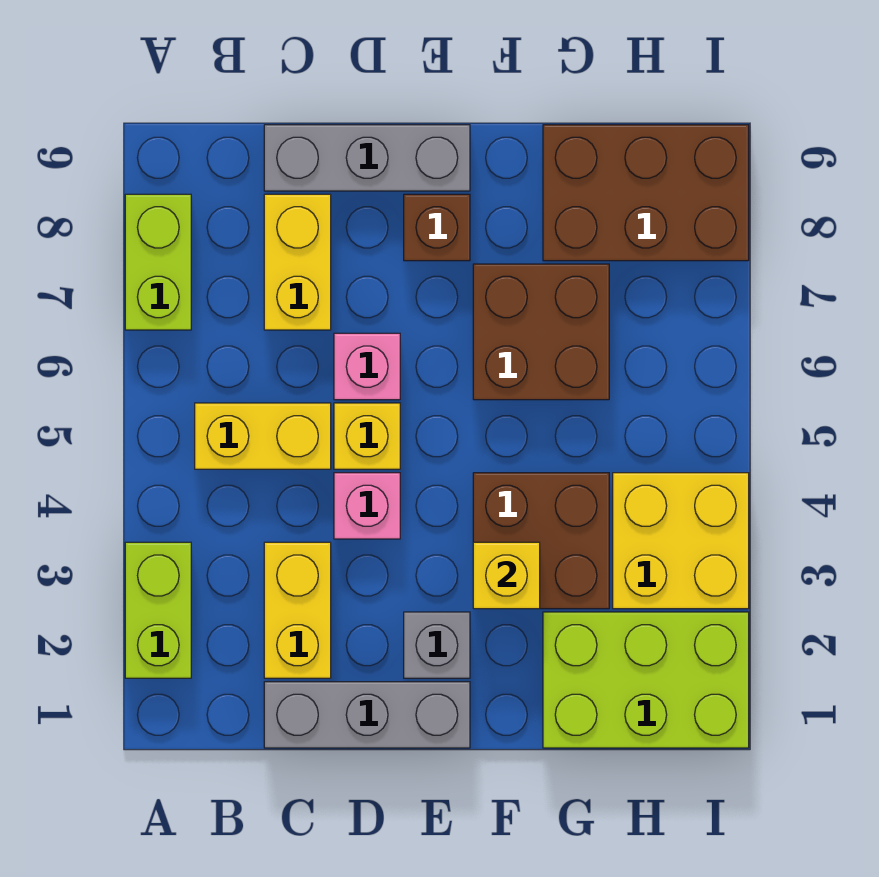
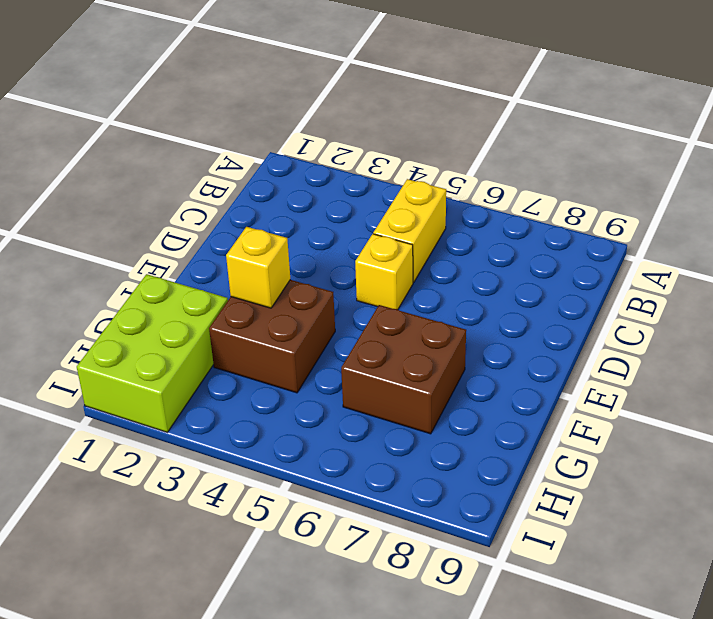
none -> lime brick A2:A3 level 1
none -> lime brick A7:A8 level 1
none -> grey brick C1:E1 level 1

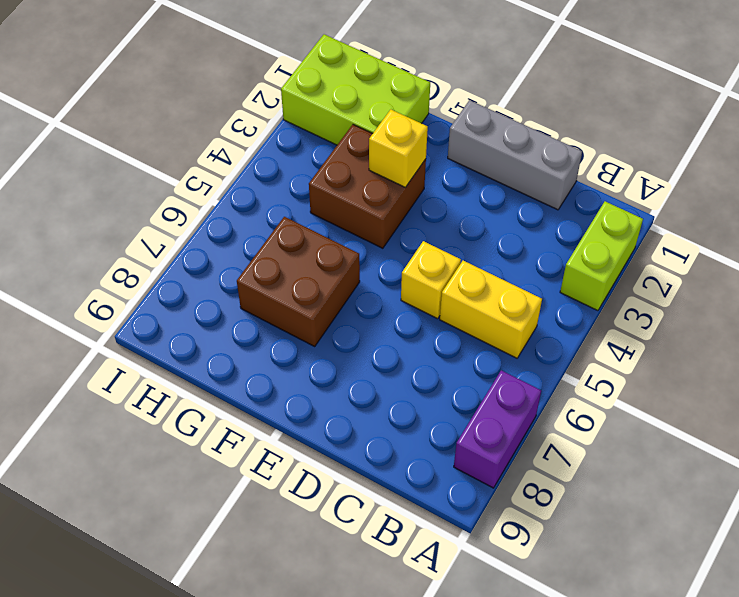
purple brick A7:A8 level 1 -> lime brick A7:A8 level 1
none -> yellow brick C2:C3 level 1
none -> yellow brick C7:C8 level 1
none -> grey brick C9:E9 level 1

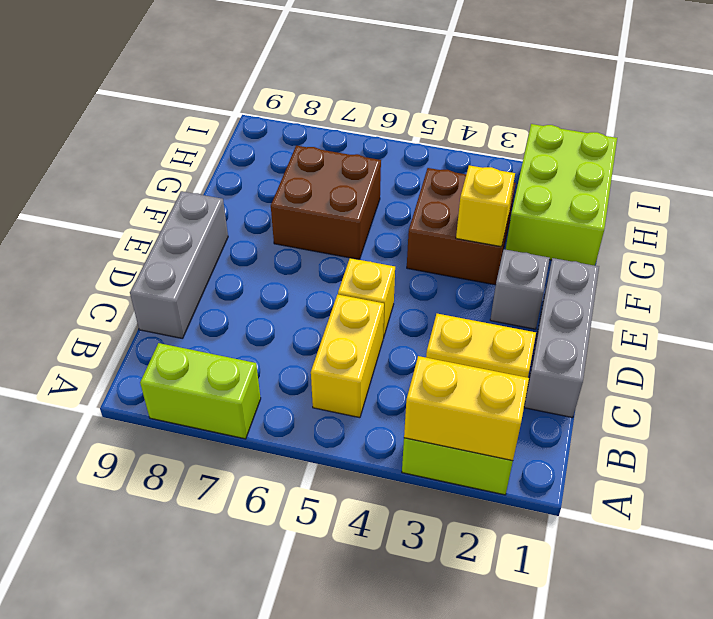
yellow brick A2:A3 level 2 -> yellow brick C7:C8 level 1
none -> pink brick D4 level 1
none -> pink brick D6 level 1
none -> brown brick E8 level 1

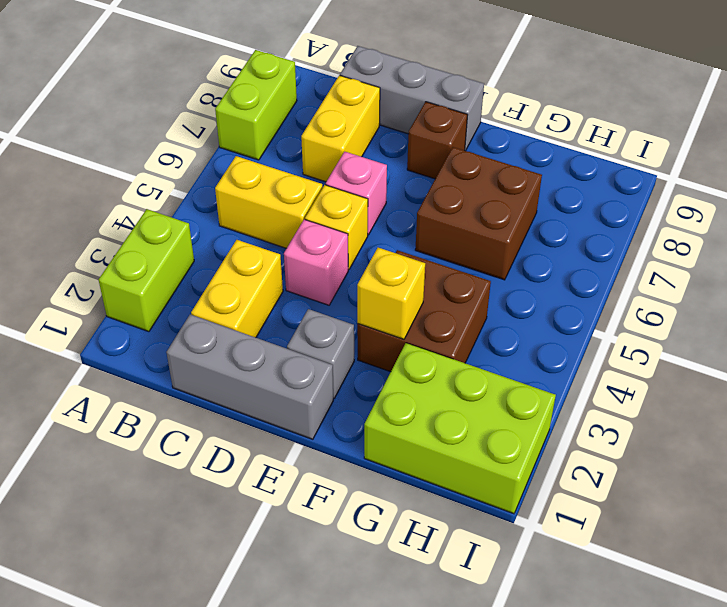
none -> brown brick G8:I9 level 1
none -> yellow brick H3:I4 level 1

